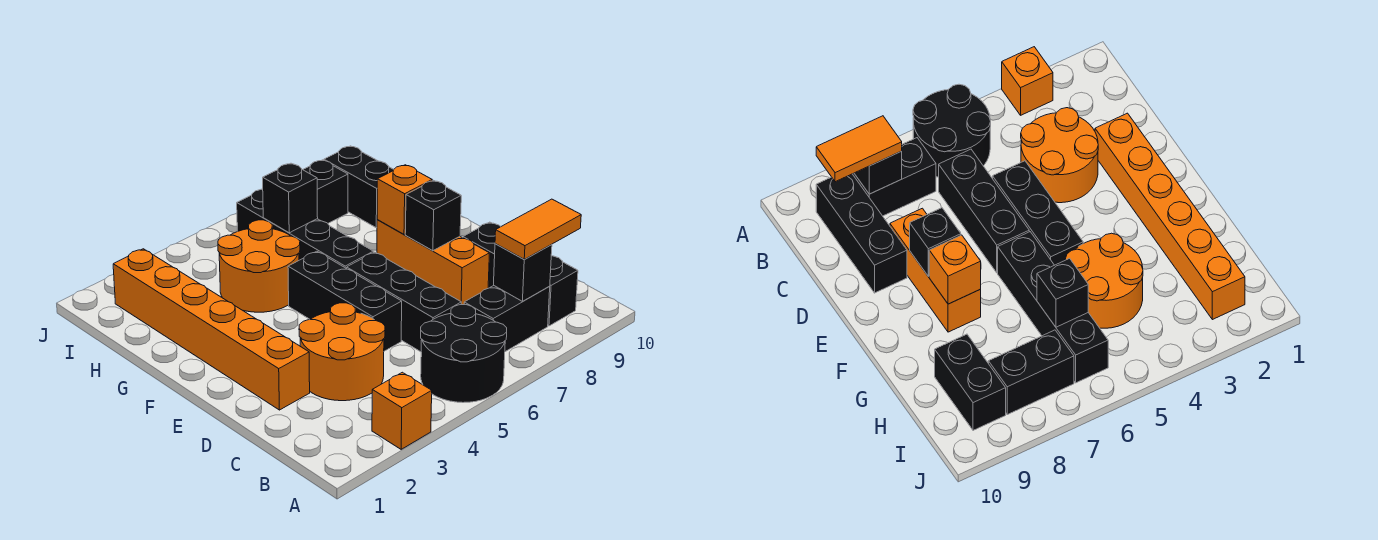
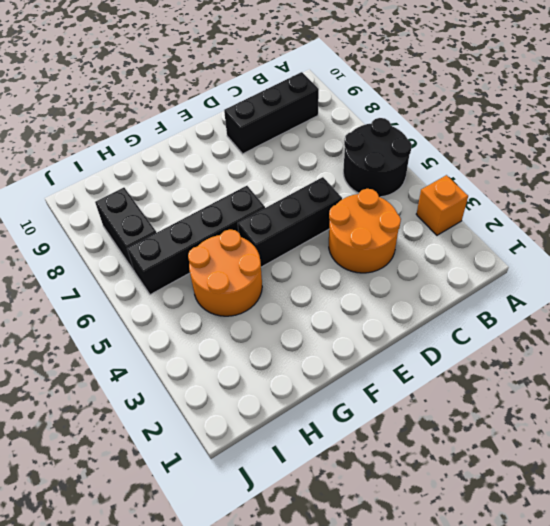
none -> black brick B7:B8 level 1
none -> black brick C6:E6 level 1
none -> orange brick D2:I2 level 1

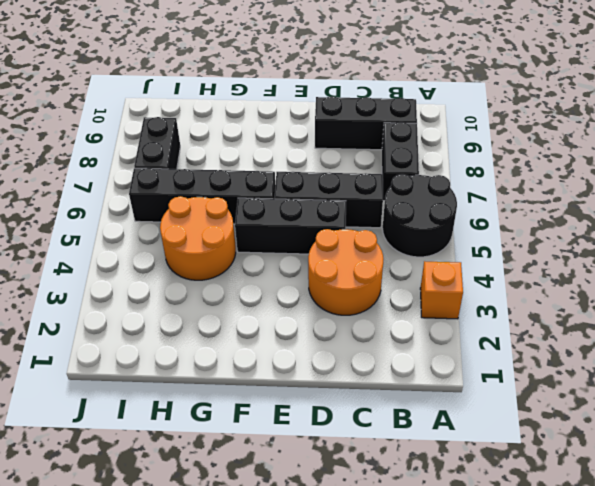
none -> orange brick D2:I2 level 1
none -> orange brick D8:F8 level 1
none -> black brick H9:I9 level 1

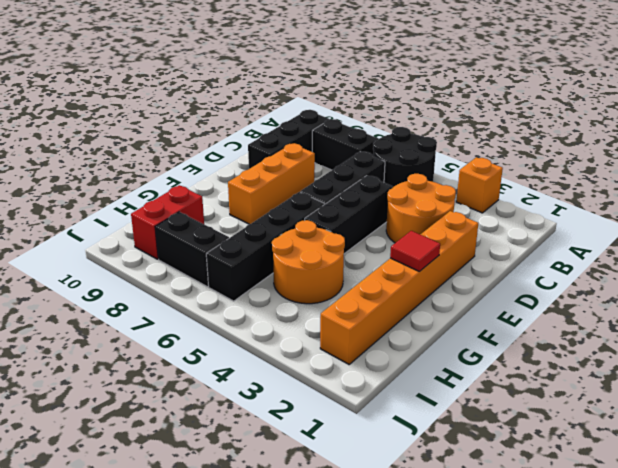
red tile F2 level 2 -> none
red brick H9:I9 level 1 -> black brick H9:I9 level 1
none -> black brick B8 level 2
none -> black brick E8 level 2
none -> orange brick F8 level 2

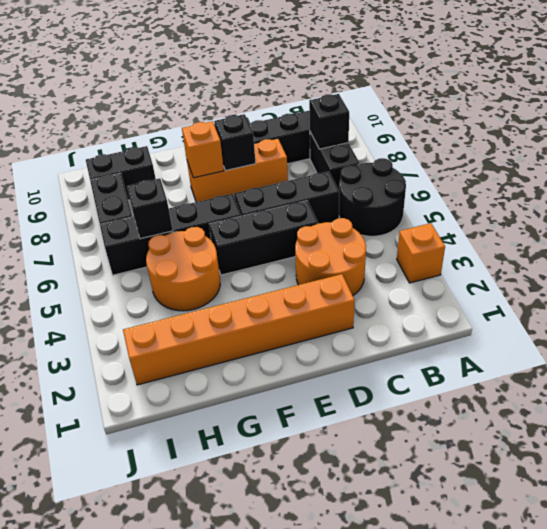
none -> orange tile B8:B9 level 3

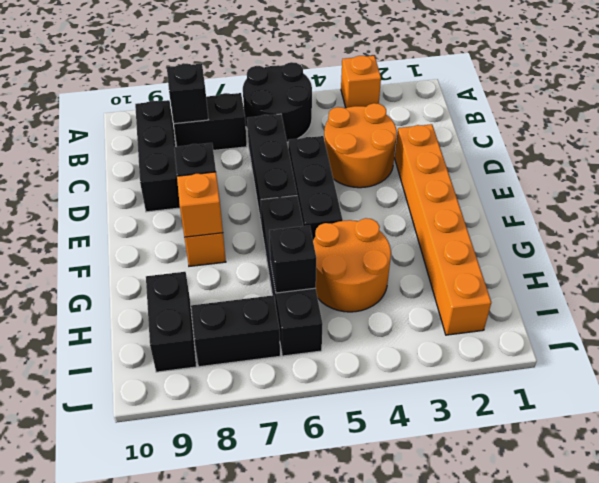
none -> orange tile B8:B9 level 3

